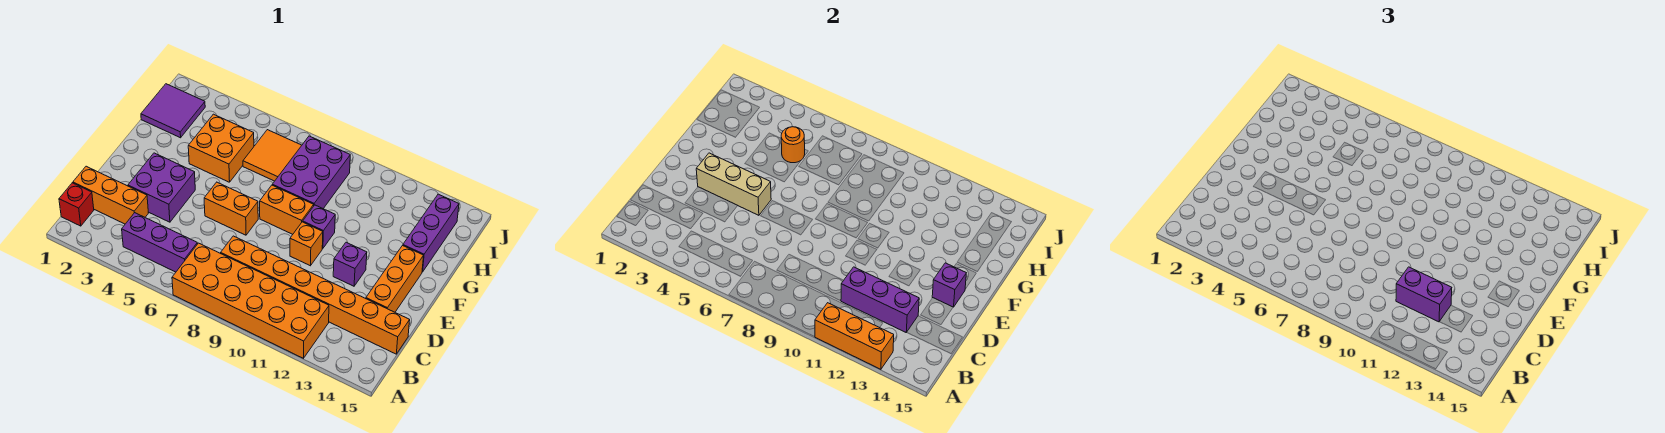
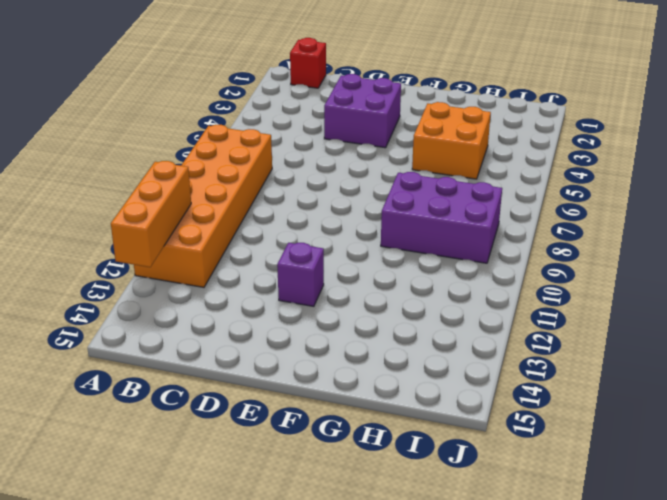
none -> purple brick B4:B6 level 1
none -> orange brick C1:C3 level 1
none -> orange brick C8:C15 level 1

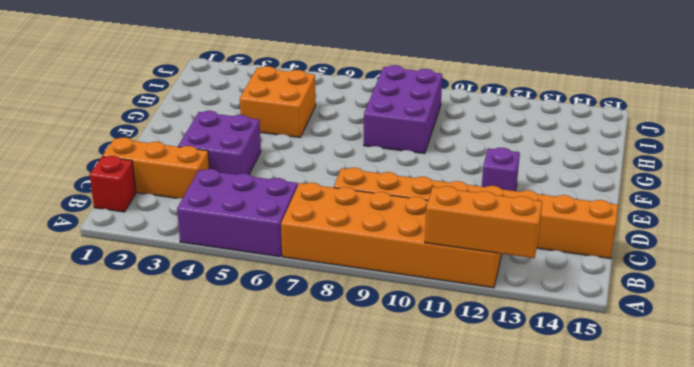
purple brick A4:B6 level 1 -> purple brick B4:B6 level 1
none -> orange brick D14:F14 level 1
none -> orange brick E6:E7 level 1
none -> orange brick E10 level 1

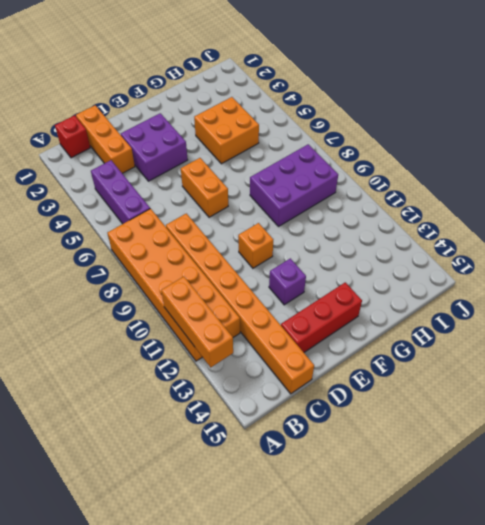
red brick D14:F14 level 1 -> orange brick D14:F14 level 1
none -> orange brick F8:F9 level 1
none -> purple brick F10 level 1
none -> purple brick G14:I14 level 1

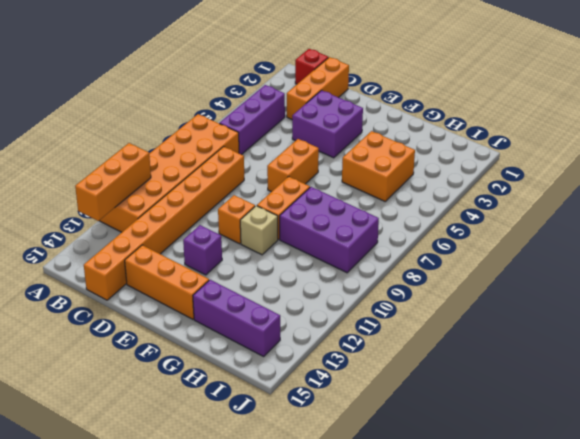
tan brick F10 level 1 -> purple brick F10 level 1
none -> purple tile H1:I2 level 1
none -> orange tile H6:I7 level 1
none -> purple brick C11:C13 level 2

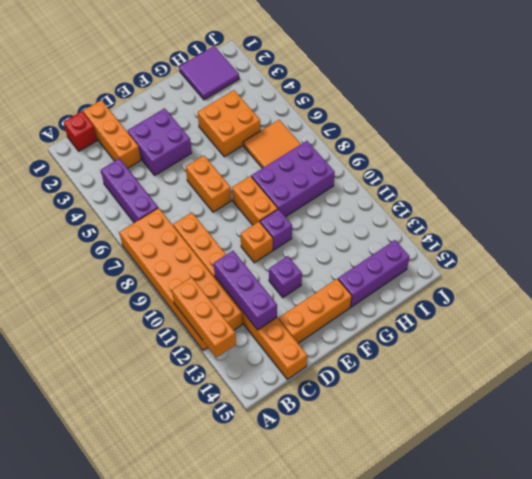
none -> tan brick E3:E5 level 2
none -> purple brick E14 level 2
none -> orange round brick H5 level 2

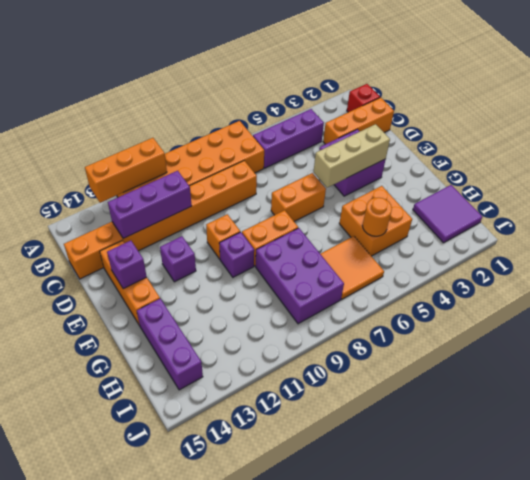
none -> purple brick C11:C12 level 3

